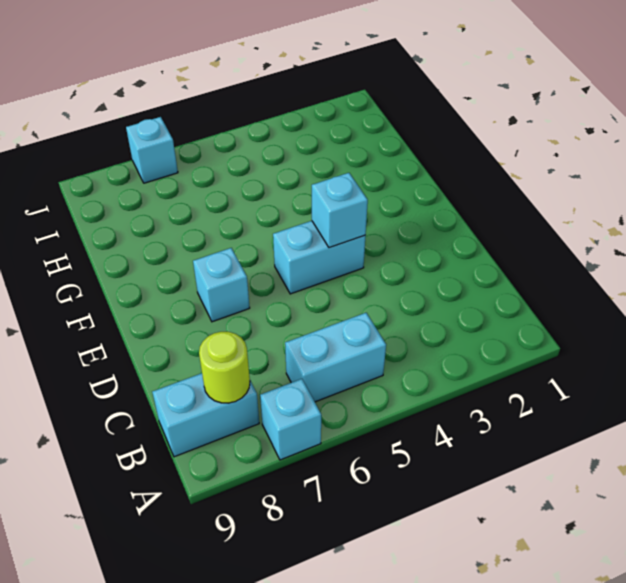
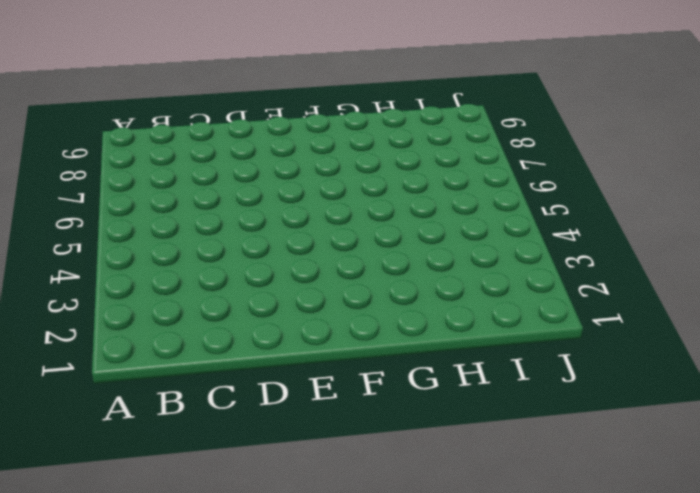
none -> cyan brick A7 level 1
none -> cyan brick B5:B6 level 1

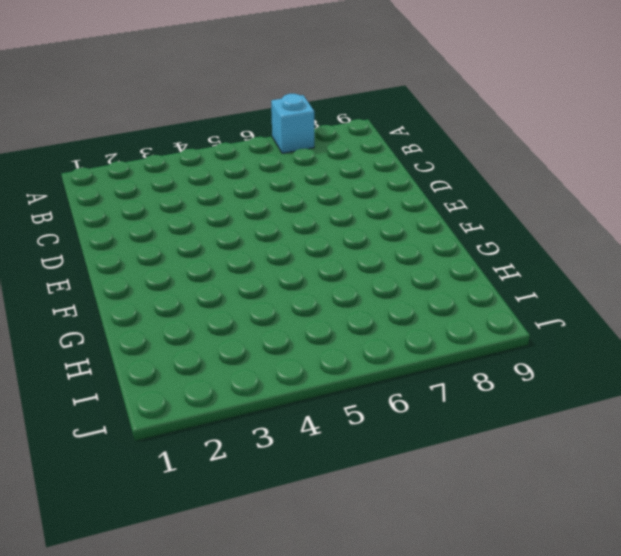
none -> cyan brick B5:B6 level 1
none -> cyan brick B8:B9 level 1

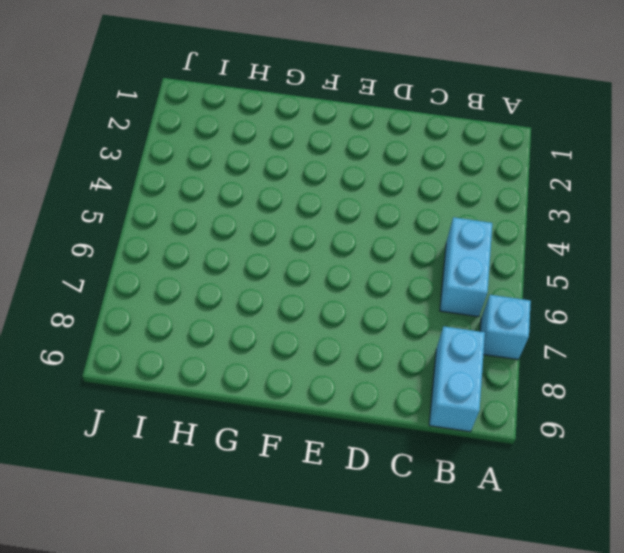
none -> cyan brick E4:E5 level 1
none -> cyan brick E7 level 1

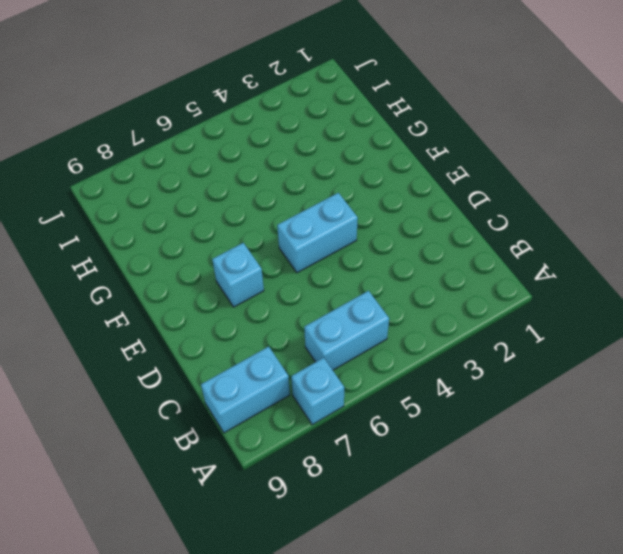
none -> cyan brick J7 level 1
none -> lime round brick B8 level 2

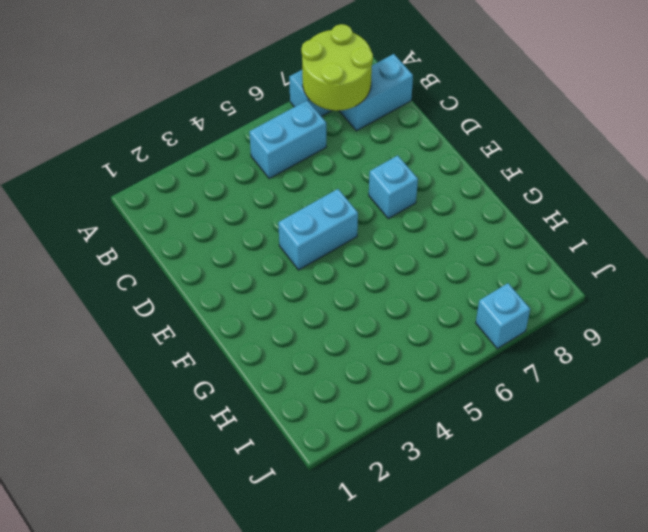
lime round brick A7:B8 level 2 -> lime round brick B8 level 2
none -> cyan brick E4 level 2

